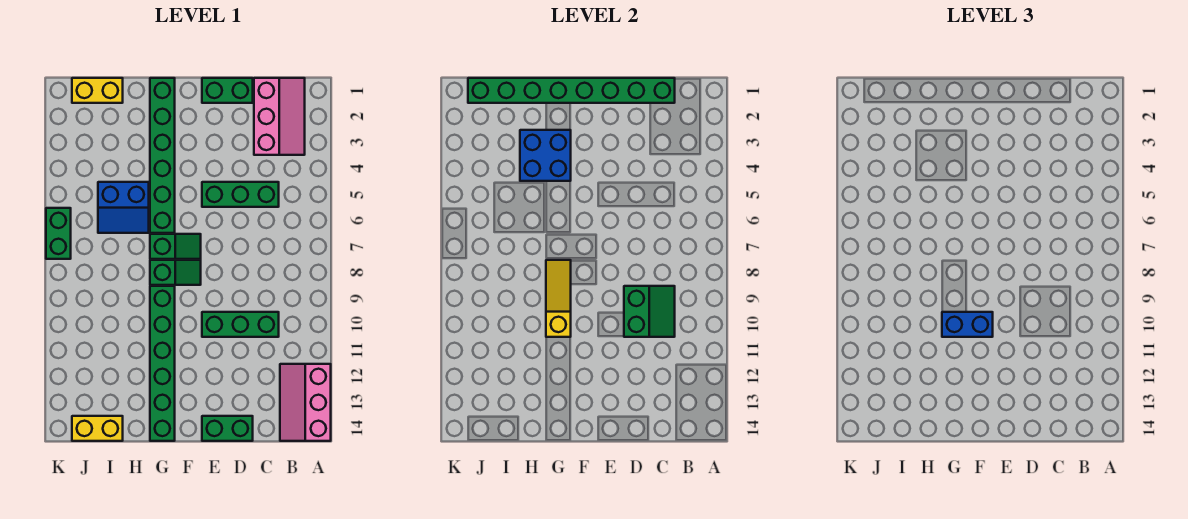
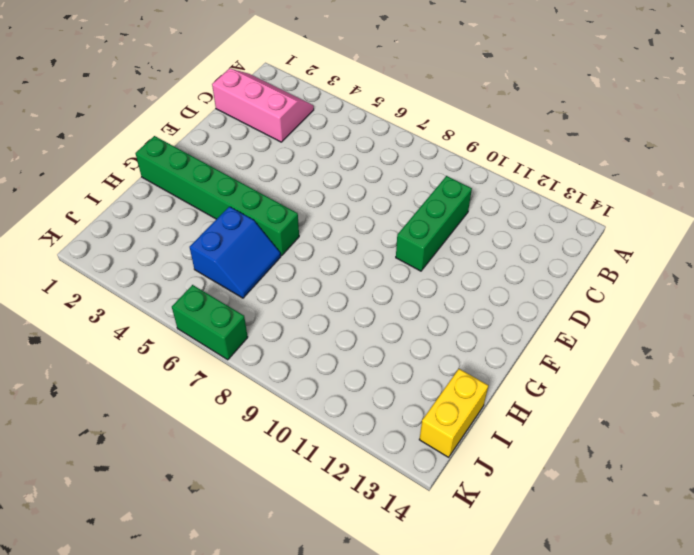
none -> pink slope A12:B14 level 1 top A
none -> green brick C5:E5 level 1
none -> green brick D1:E1 level 1

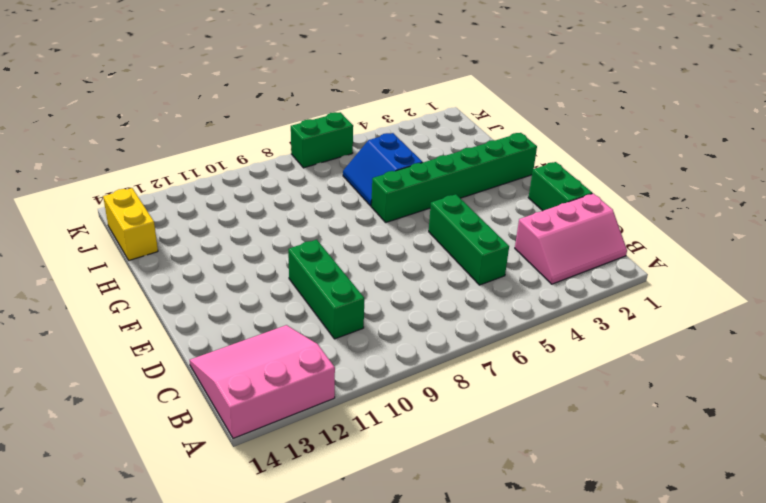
pink slope A12:C14 level 1 top A -> pink slope A12:B14 level 1 top A
none -> green brick D14:E14 level 1
none -> green slope F7:G7 level 1 top G
none -> green slope F8:G8 level 1 top G

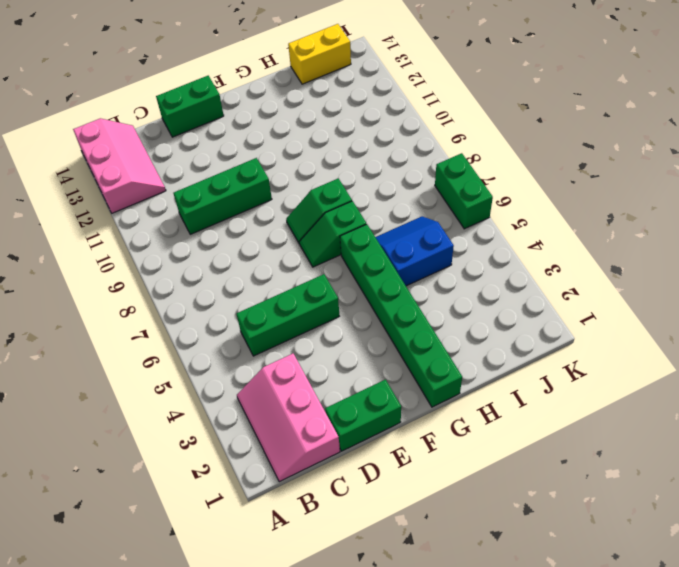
none -> green brick G9:G14 level 1
none -> yellow brick I1:J1 level 1
none -> green brick C1:J1 level 2

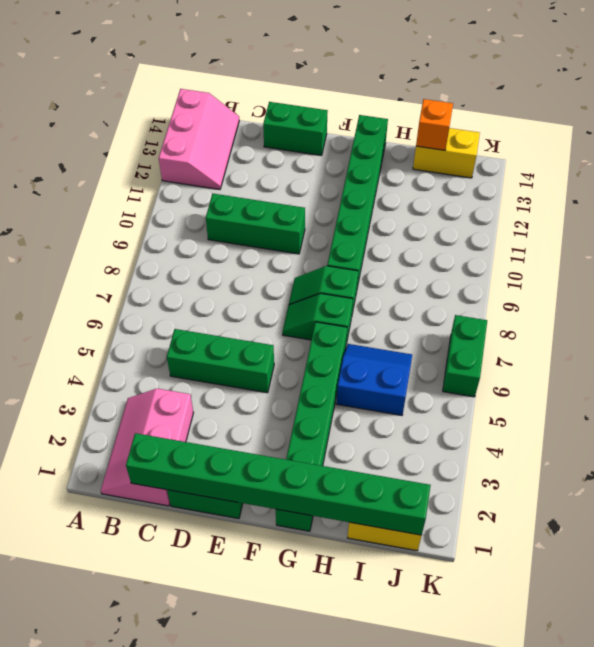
orange brick I14 level 2 -> none
none -> green slope C9:D10 level 2 top D
none -> blue brick G3:H4 level 2
none -> yellow slope G8:G10 level 2 top 10

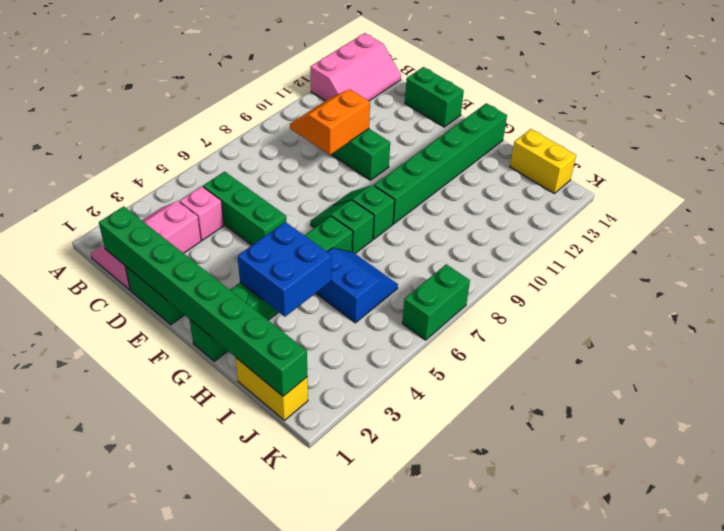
pink brick C4 level 1 -> none
orange slope C9:D10 level 2 top D -> green slope C9:D10 level 2 top D
none -> yellow slope G8:G10 level 2 top 10
none -> blue brick F10:G10 level 3

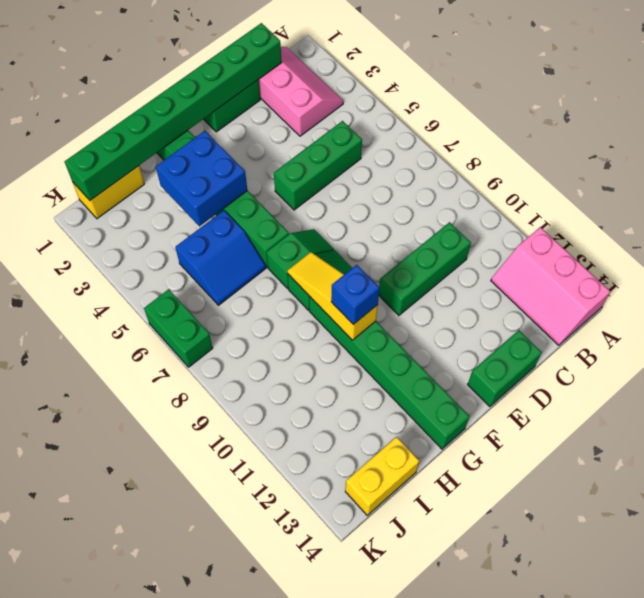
blue brick G10 level 3 -> blue brick F10:G10 level 3
none -> green slope C9:D10 level 2 top D

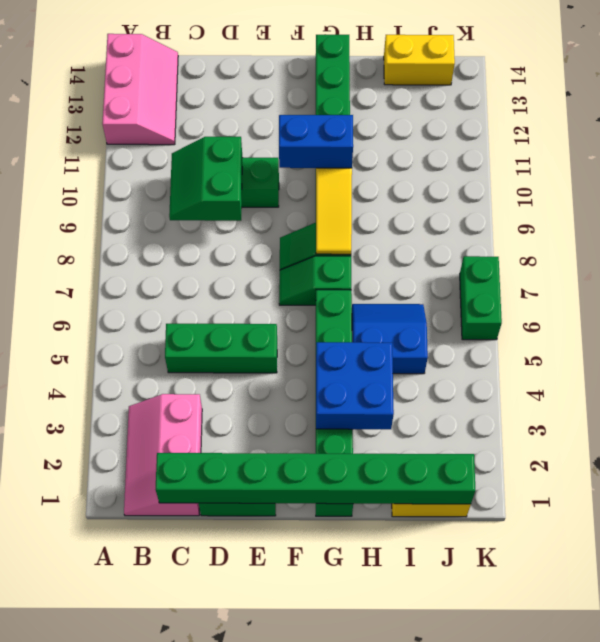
none -> green brick D14:E14 level 1

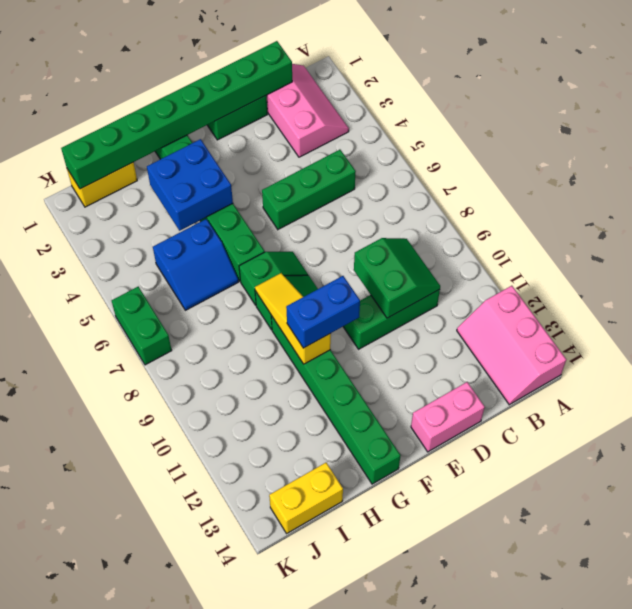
pink brick D14:E14 level 1 -> green brick D14:E14 level 1

